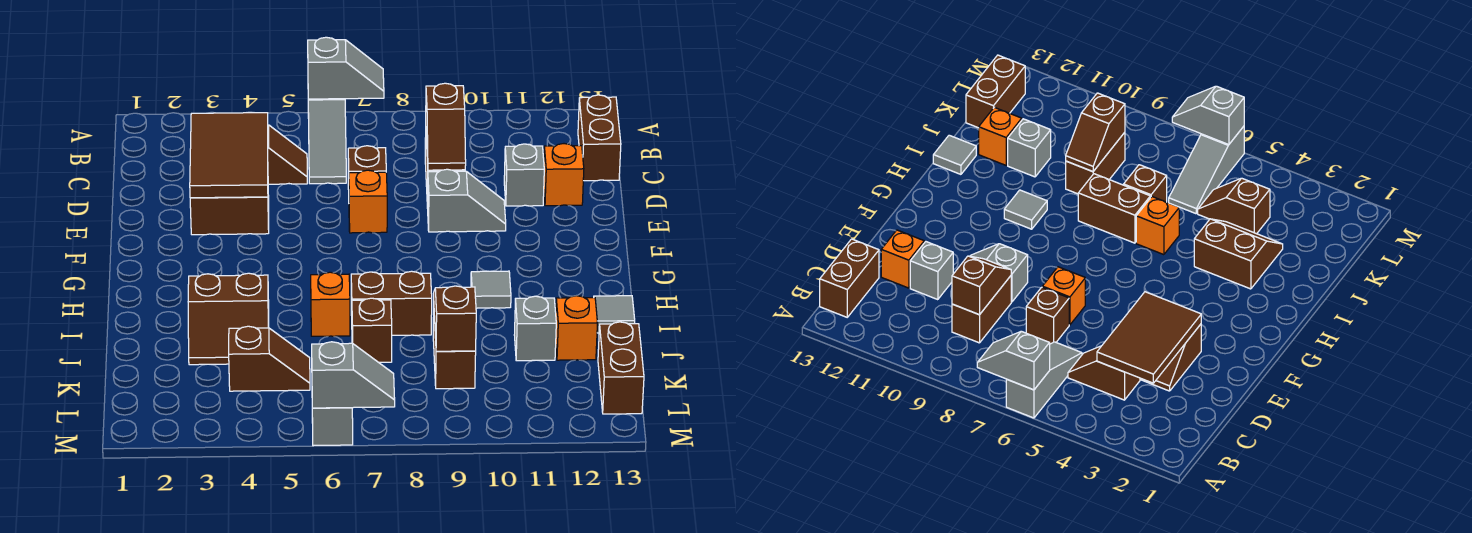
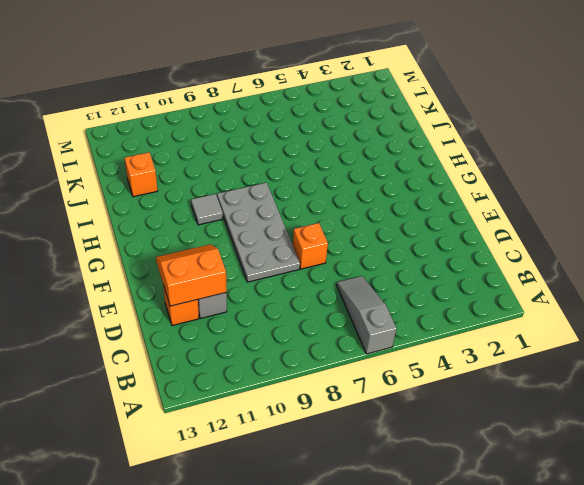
orange slope D11:E12 level 2 top D -> none
grey plate E8:H9 level 1 -> grey slope E9:E10 level 1 top 9
none -> brown brick B13:C13 level 1
none -> brown slope C4:C5 level 1 top 4
none -> brown brick C9:D9 level 1

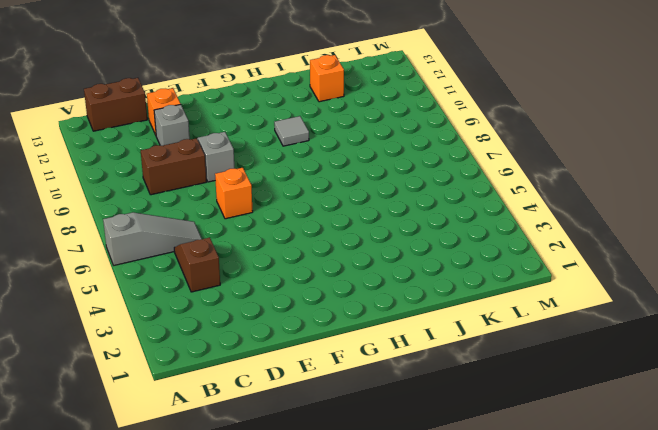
none -> brown slope D3:E4 level 1 top E
none -> brown brick D7 level 1
none -> brown slope I3:J4 level 1 top I

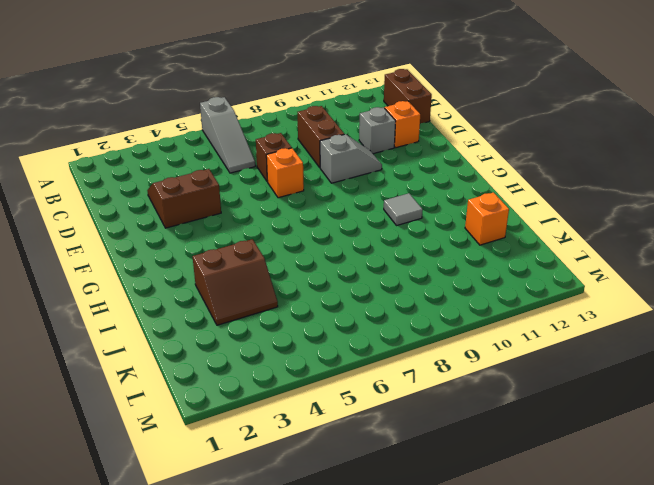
none -> brown slope C4:C5 level 1 top 4
none -> orange brick I6 level 1
none -> brown brick I7:I8 level 1

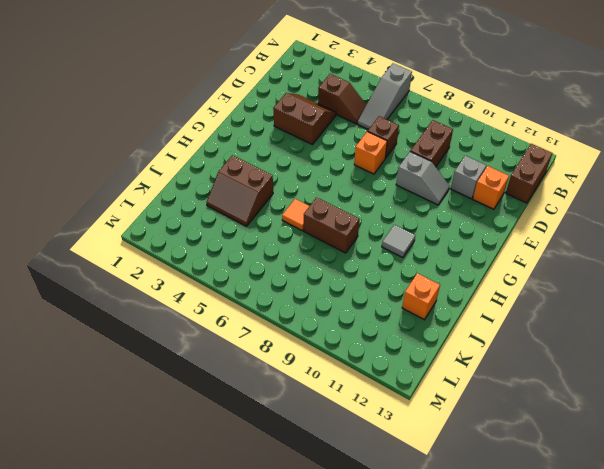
orange tile I6 level 1 -> orange brick I6 level 1
none -> grey tile I13 level 1
none -> brown brick J7 level 1
none -> brown brick J9:K9 level 1

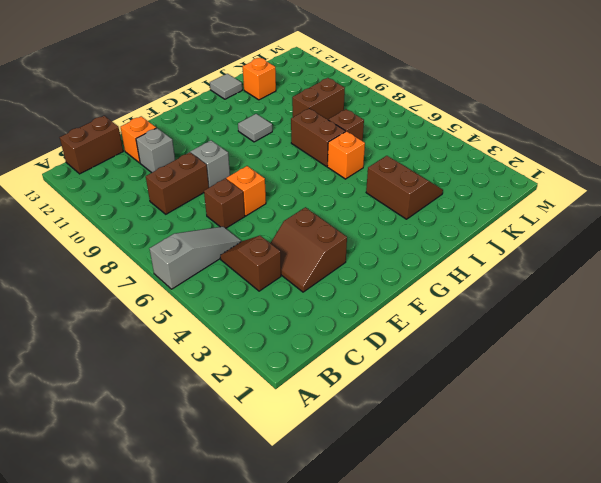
none -> grey brick J11 level 1
none -> brown slope K4:K5 level 1 top 4
none -> grey slope K6:M6 level 1 top M

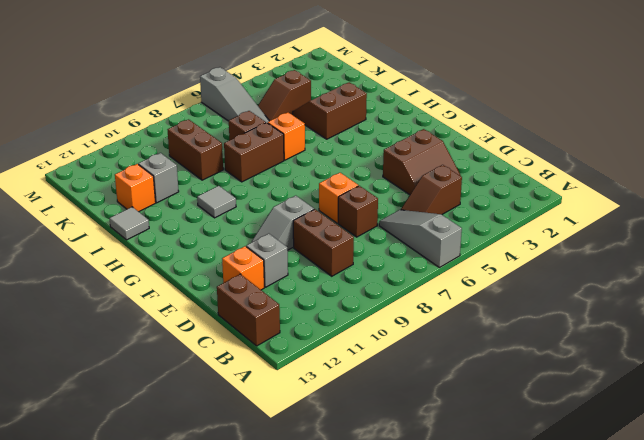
none -> brown brick K13:L13 level 1
none -> grey slope A6:A7 level 2 top 6
none -> brown tile C3:E4 level 2

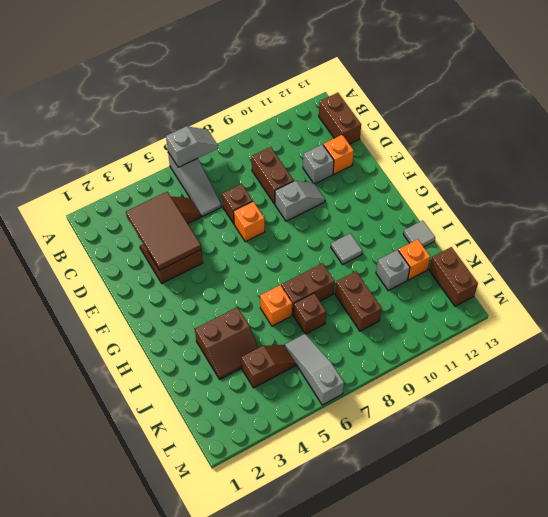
none -> brown slope C9:D9 level 2 top C
none -> brown slope J9:K9 level 2 top K
none -> grey slope M6:M7 level 2 top 6

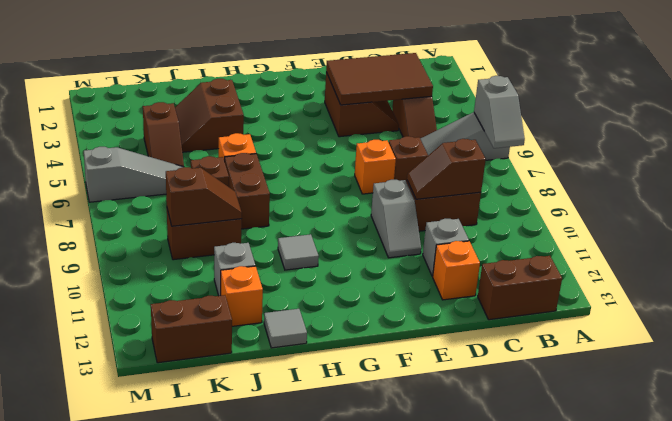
none -> grey slope M6:M7 level 2 top 6

